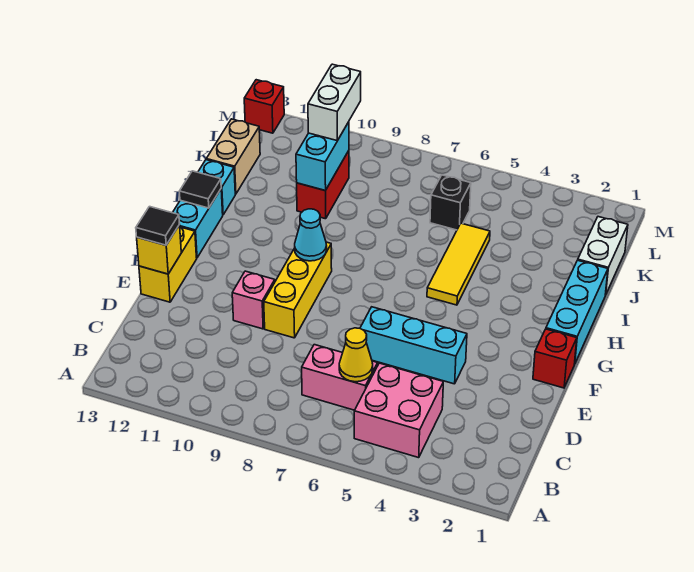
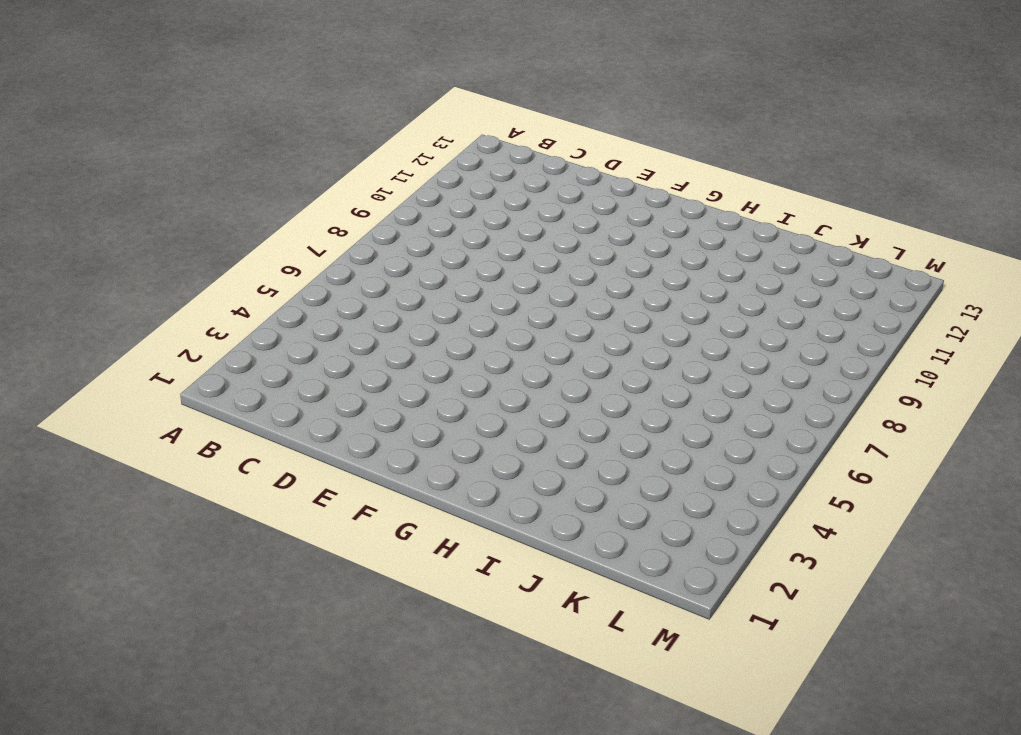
none -> pink brick B4:C5 level 1
none -> pink brick C6:C7 level 1
none -> cyan brick E4:E6 level 1

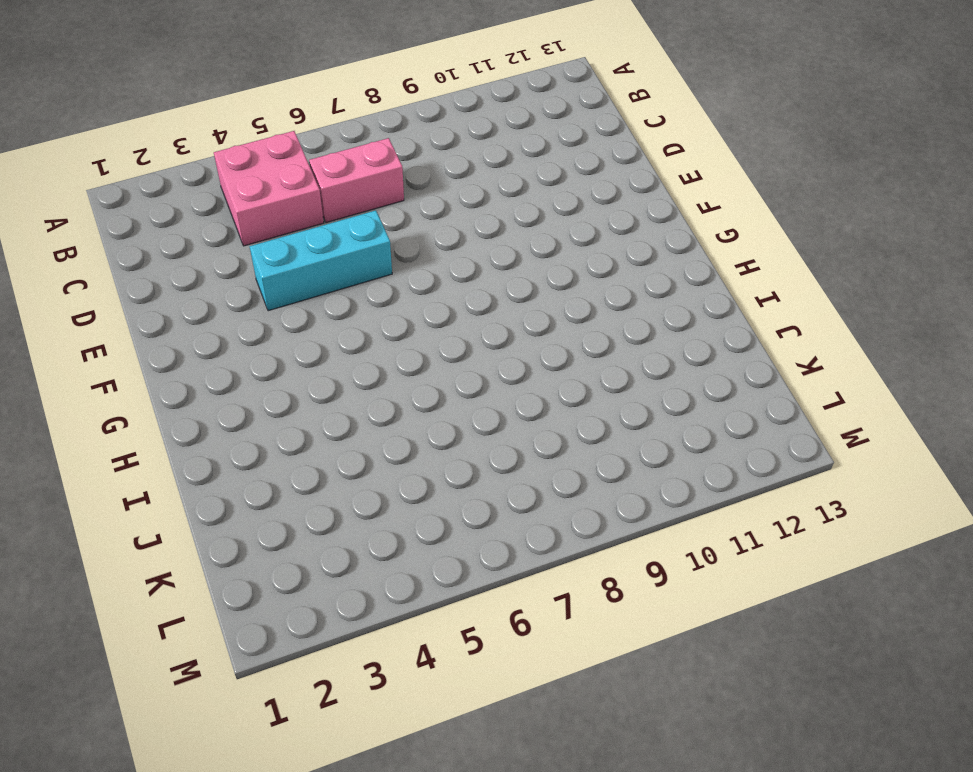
none -> yellow brick E9:G9 level 1
none -> pink brick E10 level 1
none -> yellow brick E13:F13 level 1

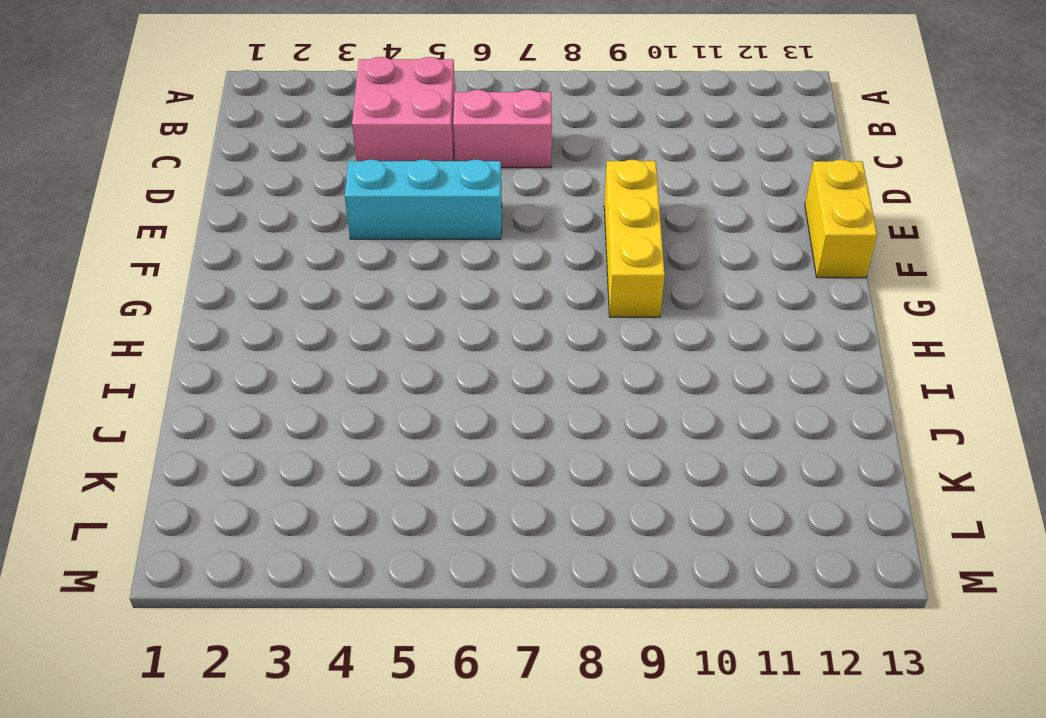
none -> pink brick E10 level 1
none -> red brick F1 level 1
none -> cyan brick G1:I1 level 1

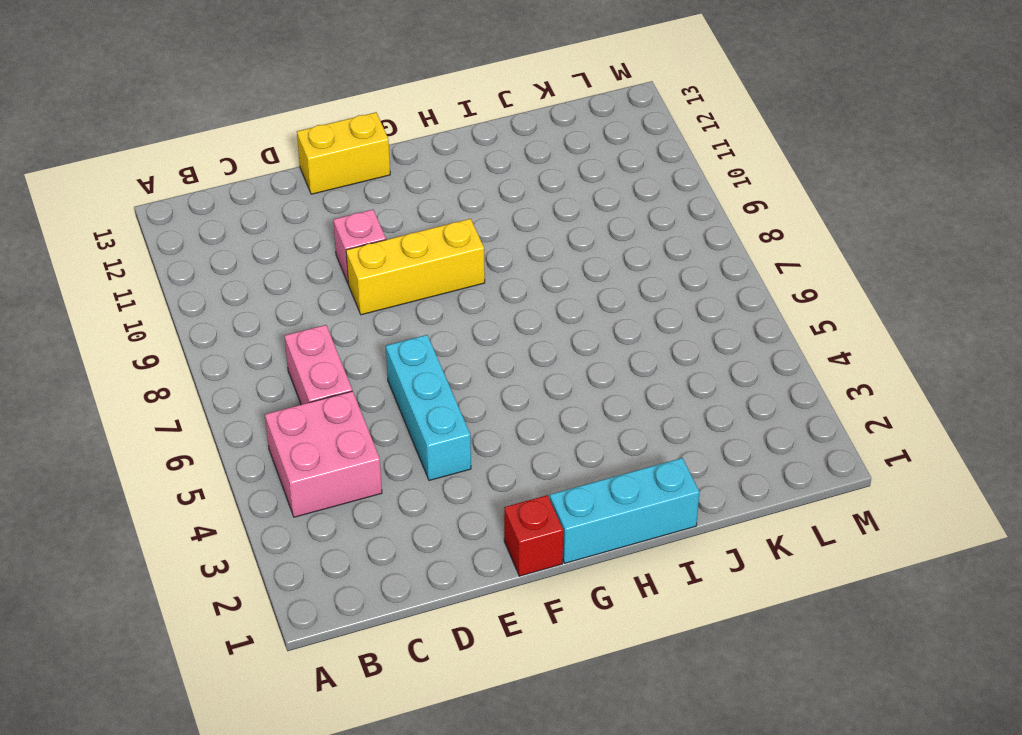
none -> cyan brick G13:H13 level 1
none -> yellow tile H5:J5 level 1
none -> cyan brick I13 level 1

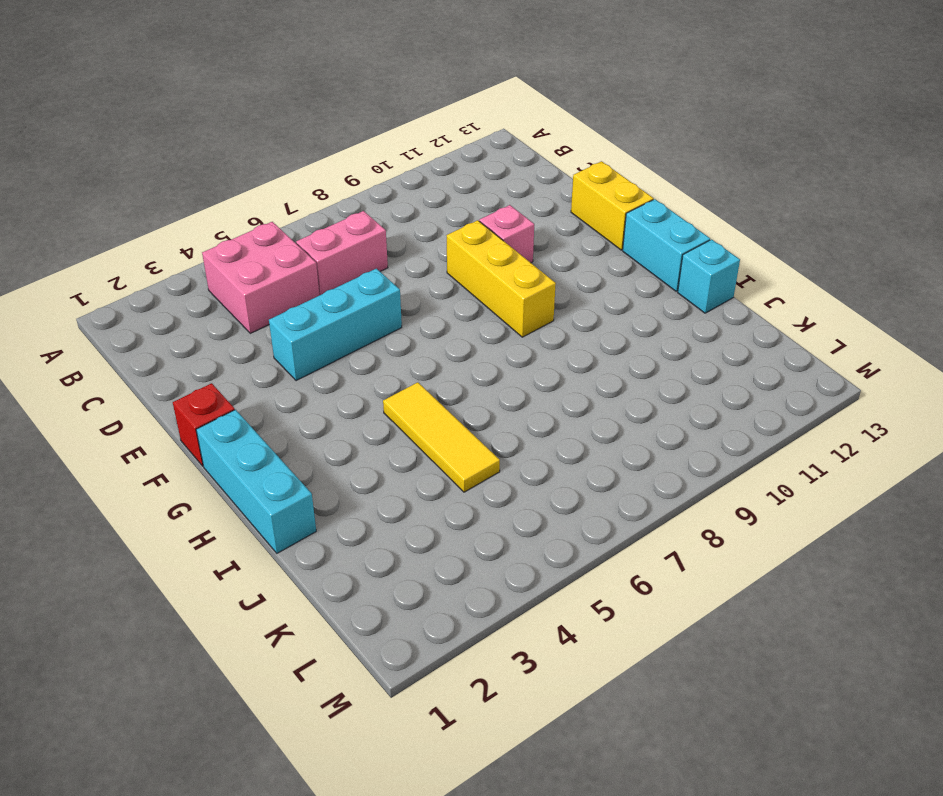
none -> white brick J1:K1 level 1
none -> red brick J10:K10 level 1
none -> tan brick J13:K13 level 1

